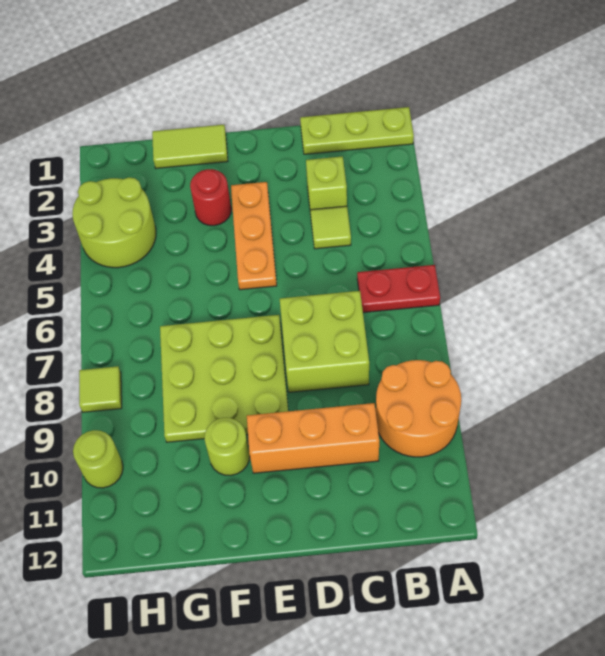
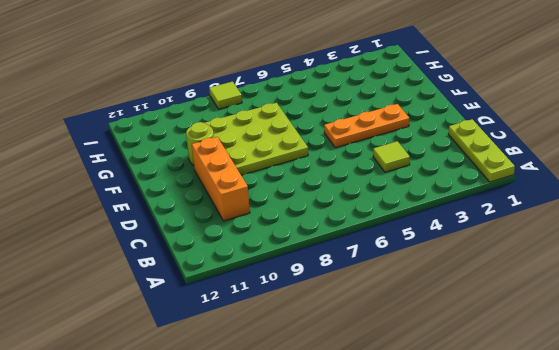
none -> red plate A6:B6 level 1
none -> orange round brick A9:B10 level 1
none -> lime brick C3 level 1

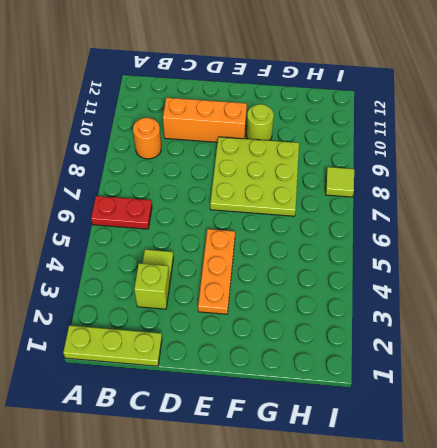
orange round brick B9 level 1 -> orange round brick A9:B10 level 1
none -> lime brick C7:D8 level 1
none -> lime tile F1:G1 level 1
none -> red round brick F3 level 1

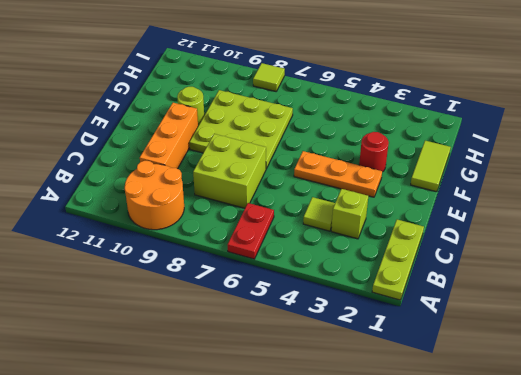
none -> lime round brick H3:I4 level 1
none -> lime round brick I10 level 1

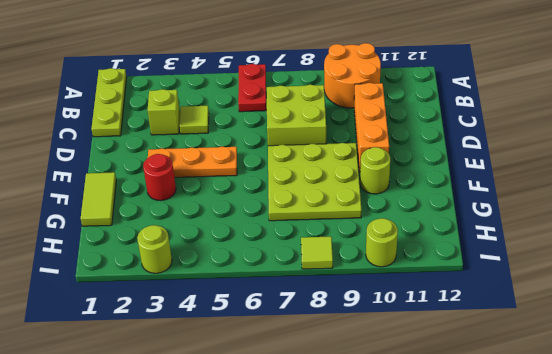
lime round brick I3 level 1 -> lime round brick H3:I4 level 1

